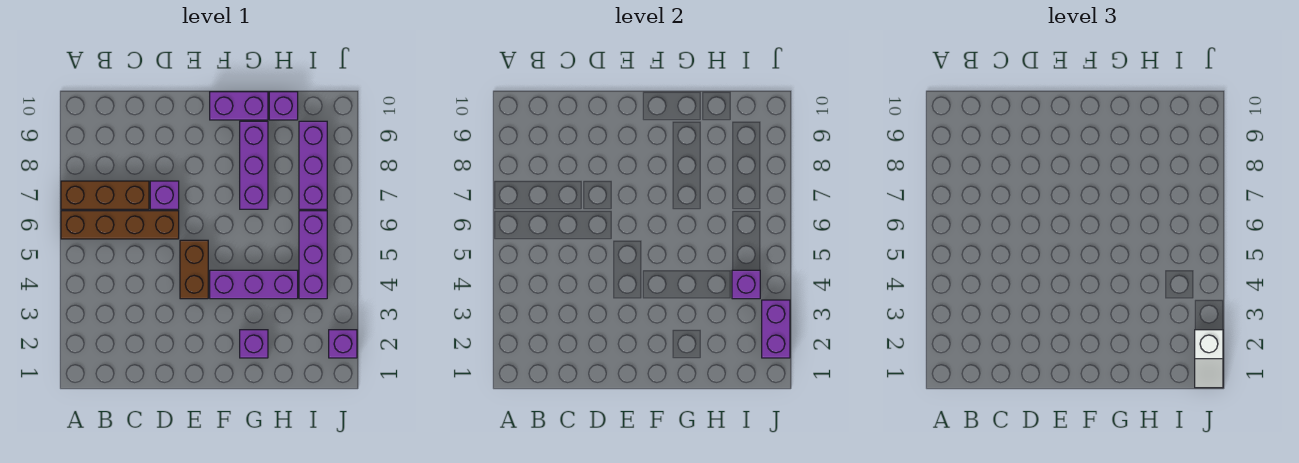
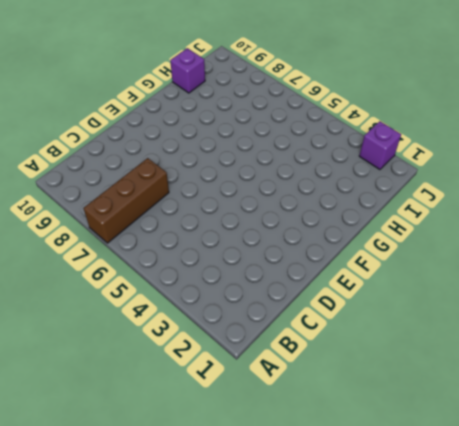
none -> brown brick A6:D6 level 1
none -> purple brick D7 level 1
none -> brown brick E4:E5 level 1

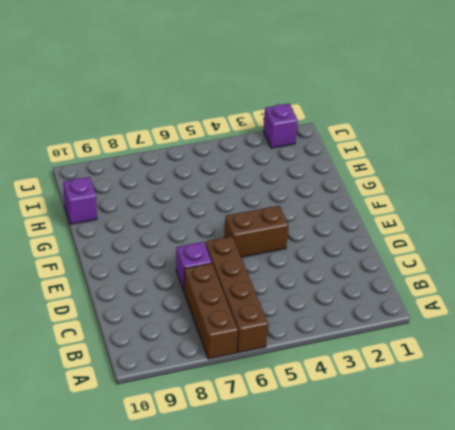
none -> purple brick F4:H4 level 1
none -> purple brick F10:G10 level 1
none -> purple brick G2 level 1

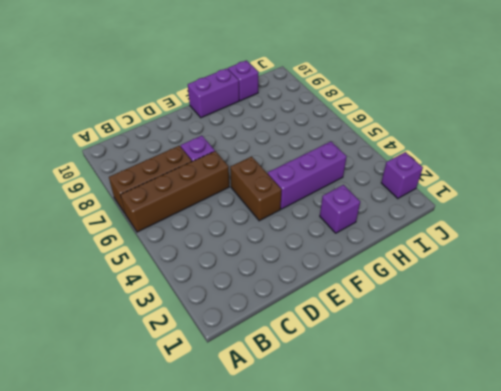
none -> purple brick G7:G9 level 1
none -> purple brick I4:I6 level 1
none -> purple brick I7:I9 level 1

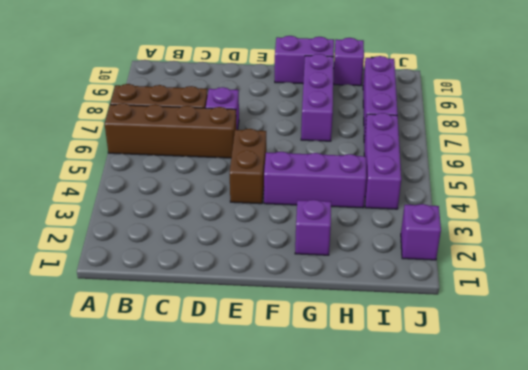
none -> purple brick I4 level 2
none -> purple brick J2:J3 level 2
none -> white slope J1:J2 level 3 top 2

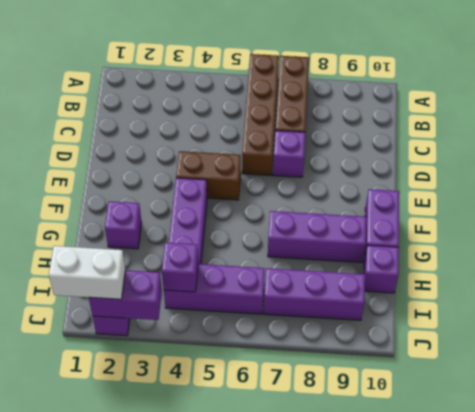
white brick J1:J2 level 3 -> white slope J1:J2 level 3 top 2

